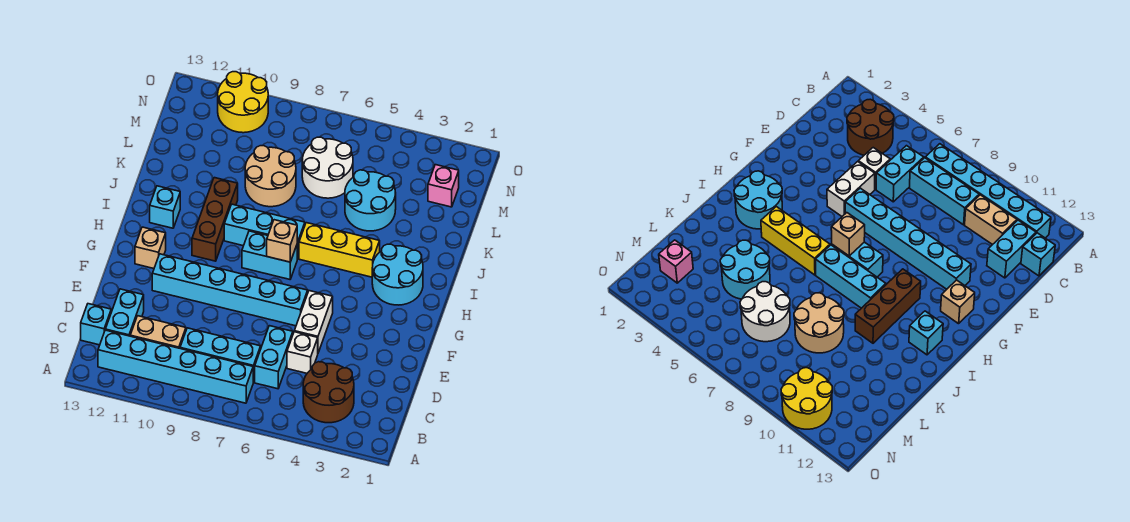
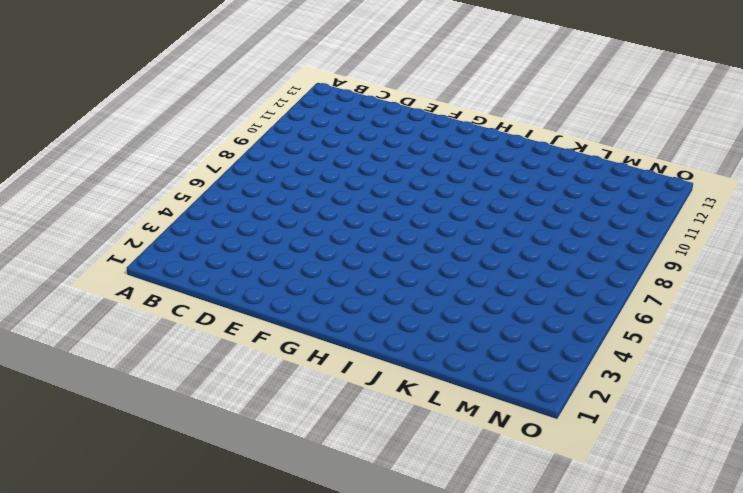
none -> brown round brick B3:C4 level 1
none -> cyan brick B7:B12 level 1
none -> cyan brick C6:D6 level 1

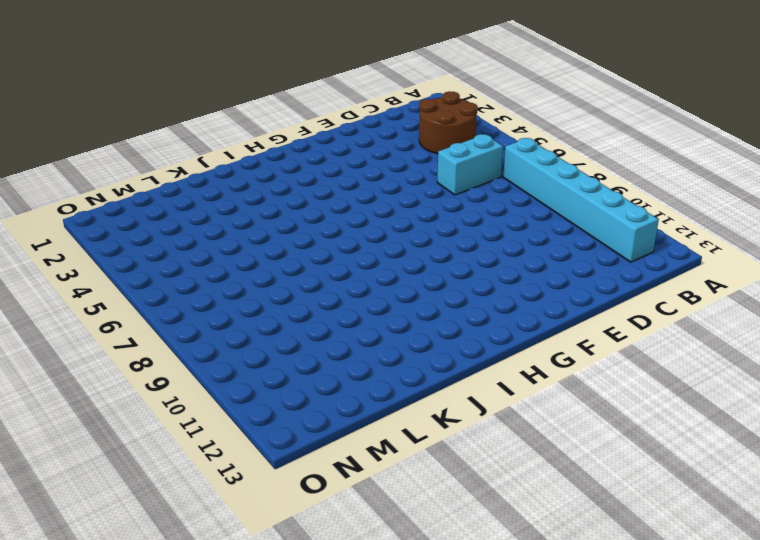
none -> cyan brick C7:C9 level 1
none -> tan brick C10:C11 level 1
none -> cyan brick C12:D12 level 1

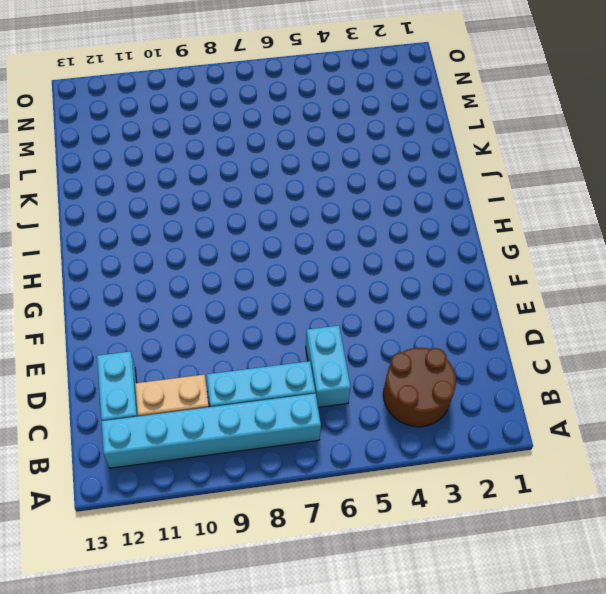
none -> cyan brick C13 level 1
none -> white brick D5 level 1
none -> white brick E5:F5 level 1

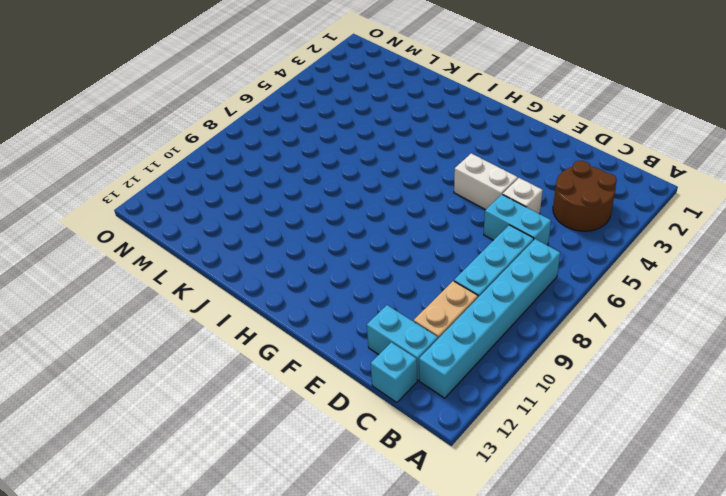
none -> cyan brick F6:F11 level 1
none -> tan brick G12 level 1
none -> cyan round brick H2:I3 level 1

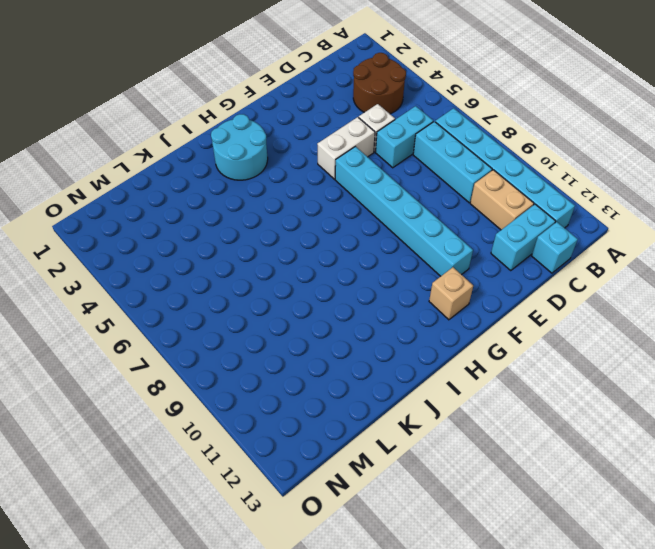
none -> cyan brick H7:H8 level 1
none -> brown brick H10:J10 level 1
none -> yellow brick I4:I6 level 1

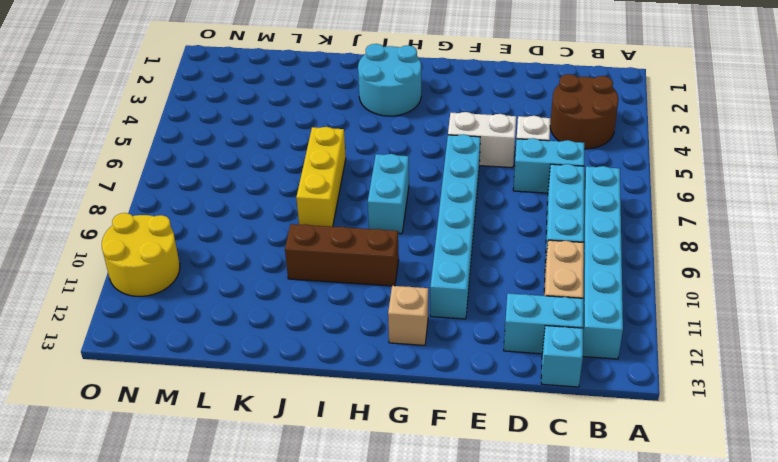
yellow brick J6:J8 level 1 -> yellow brick I4:I6 level 1
none -> cyan brick I7:I9 level 1
none -> cyan brick I12 level 1
none -> cyan round brick K4:L5 level 1

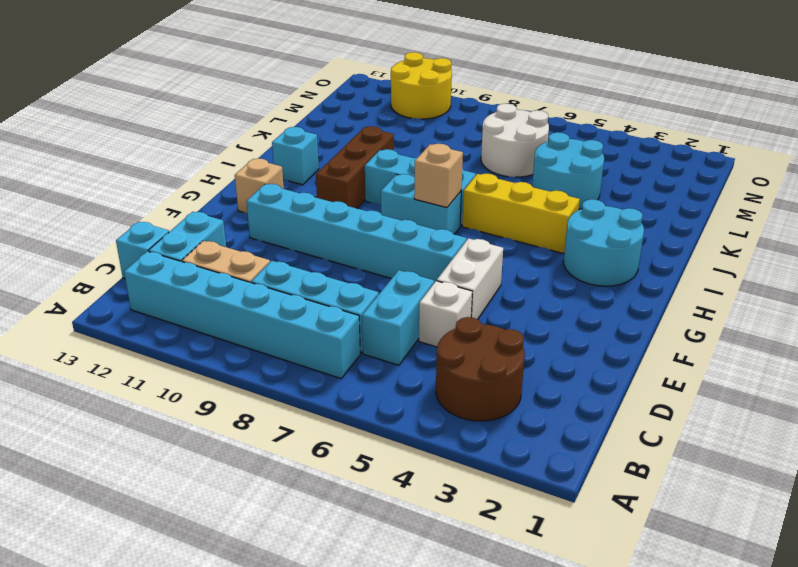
none -> tan round brick K8:L9 level 1
none -> pink brick M2 level 1

